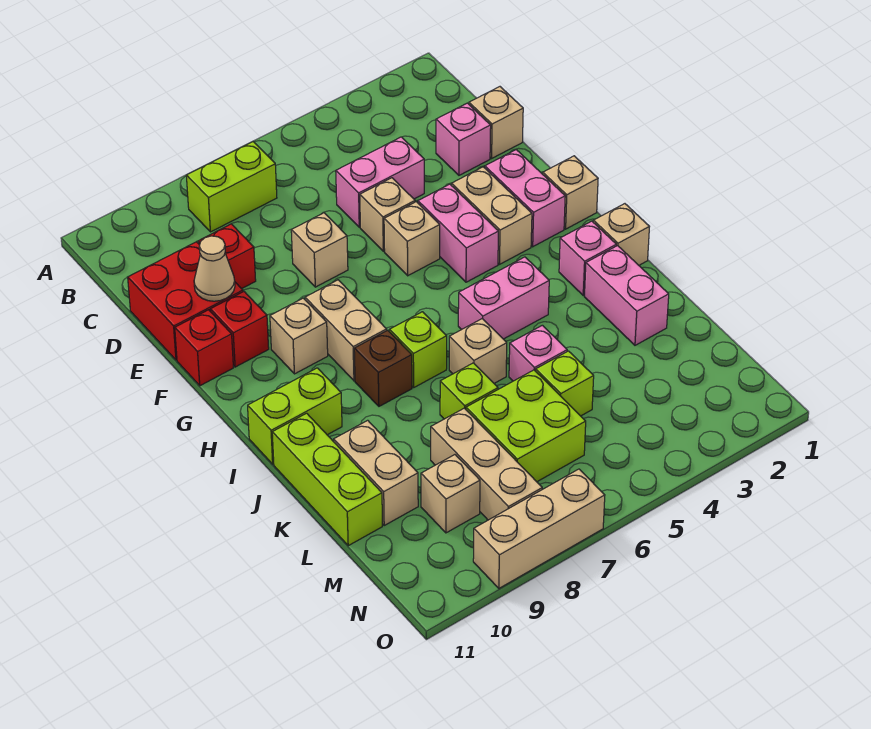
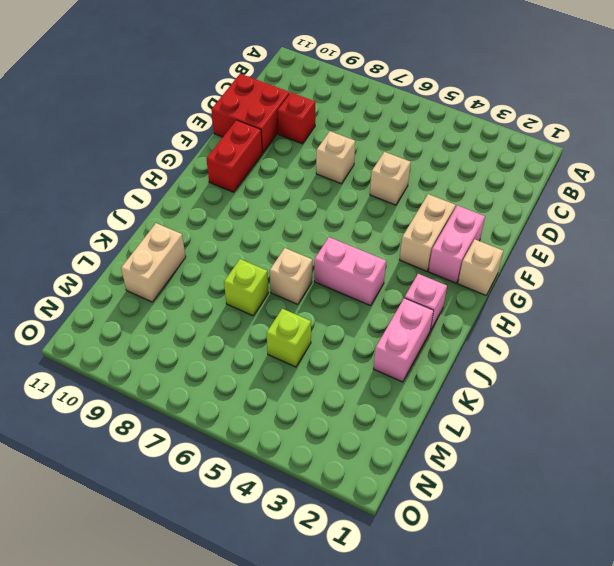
red brick F10:G10 level 1 -> red brick F10 level 1
none -> lime brick B7:B8 level 1
none -> tan brick D1 level 1
none -> pink brick D2 level 1
none -> pink brick D4:D5 level 1

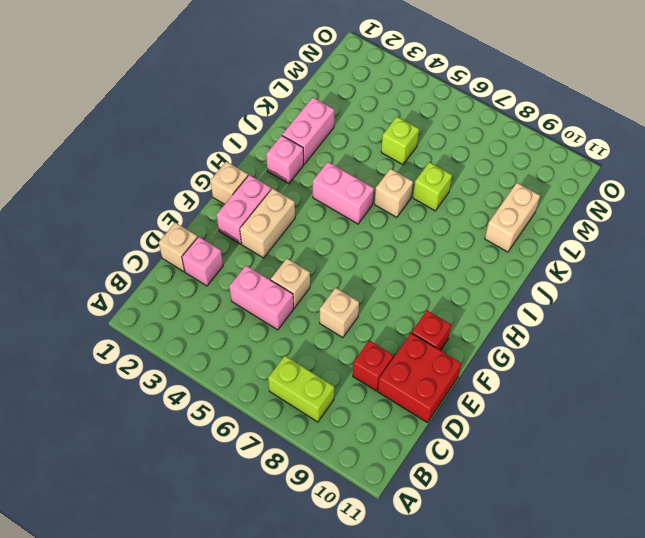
none -> pink brick F4:G4 level 1
none -> tan brick F5 level 1
none -> red brick F11 level 1
none -> tan brick G8:H8 level 1

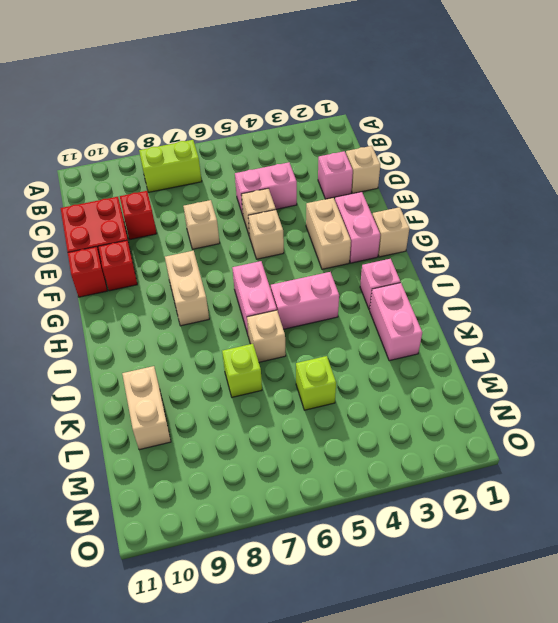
pink brick H6:I6 level 1 -> pink brick F4:G4 level 1
none -> tan brick G9 level 1
none -> tan brick I1 level 1
none -> lime brick I7 level 1
none -> brown brick I8 level 1

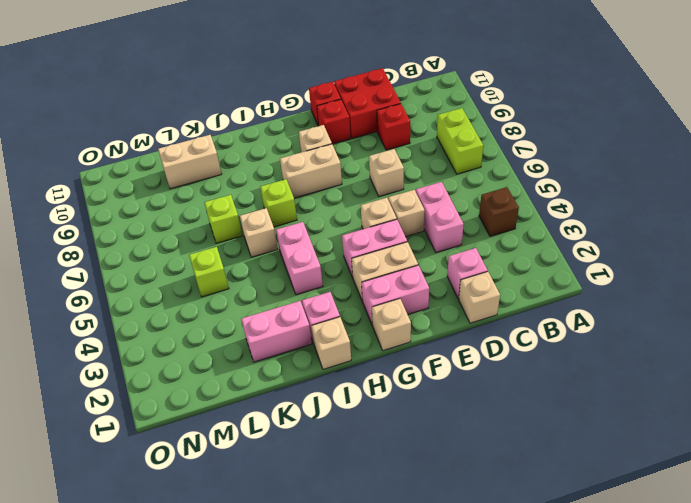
brown brick B4 level 1 -> brown brick I8 level 1
none -> lime brick I10:I11 level 1
none -> lime brick J11:L11 level 1
none -> pink brick K5 level 1
none -> lime brick L6:M7 level 1

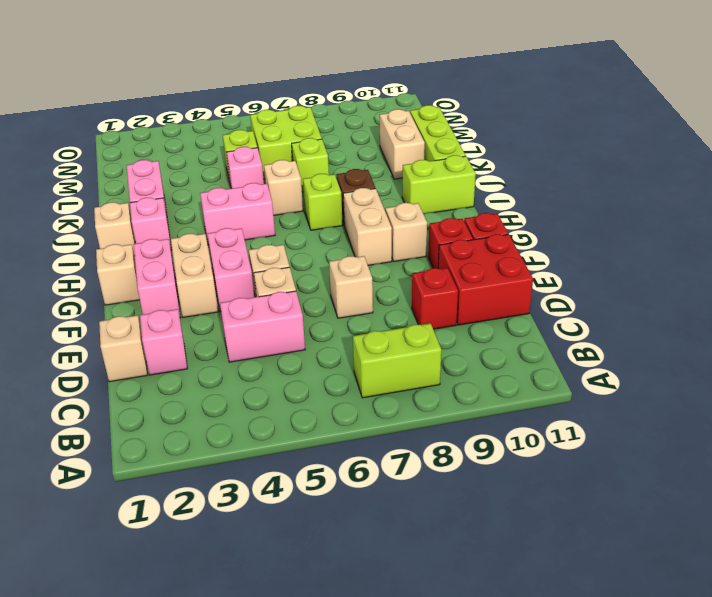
none -> tan brick L8:N8 level 1
none -> tan brick M9 level 1
none -> tan brick O7:O9 level 1
none -> tan cone E10 level 2

